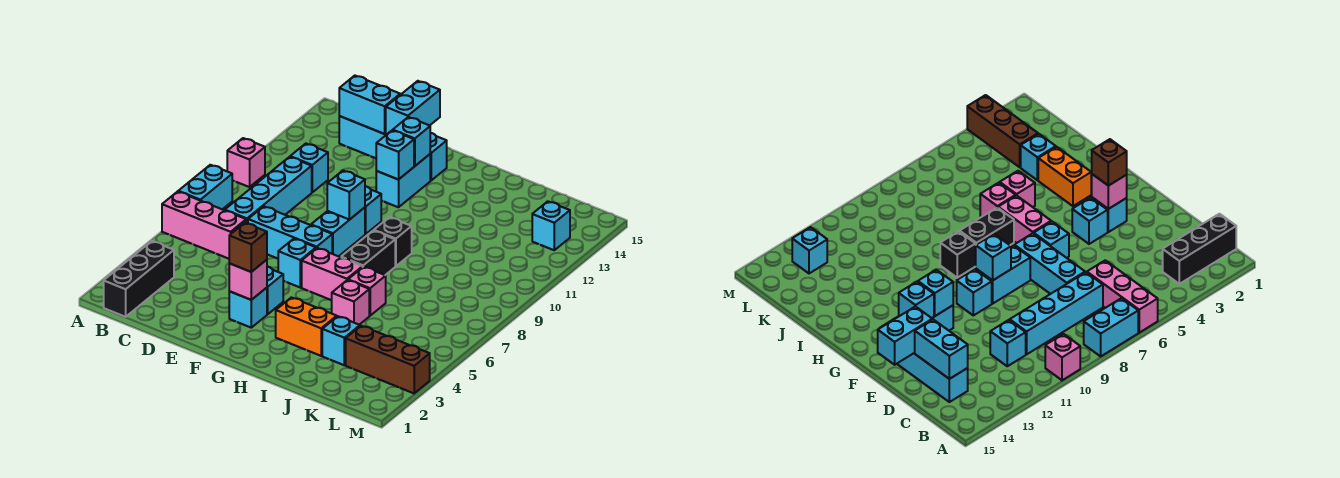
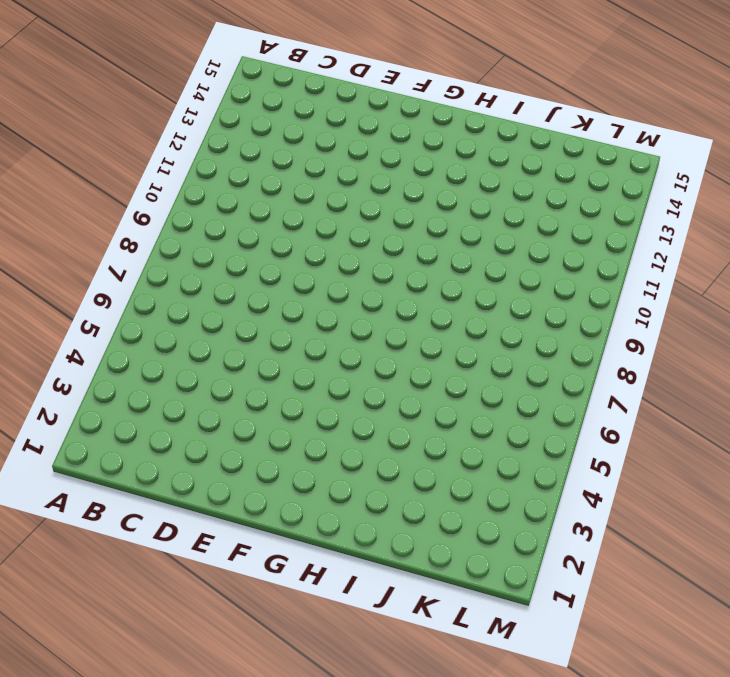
none -> pink brick A6:C6 level 1
none -> cyan brick A7:A8 level 1
none -> pink brick A10 level 1
none -> black brick B1:B3 level 1

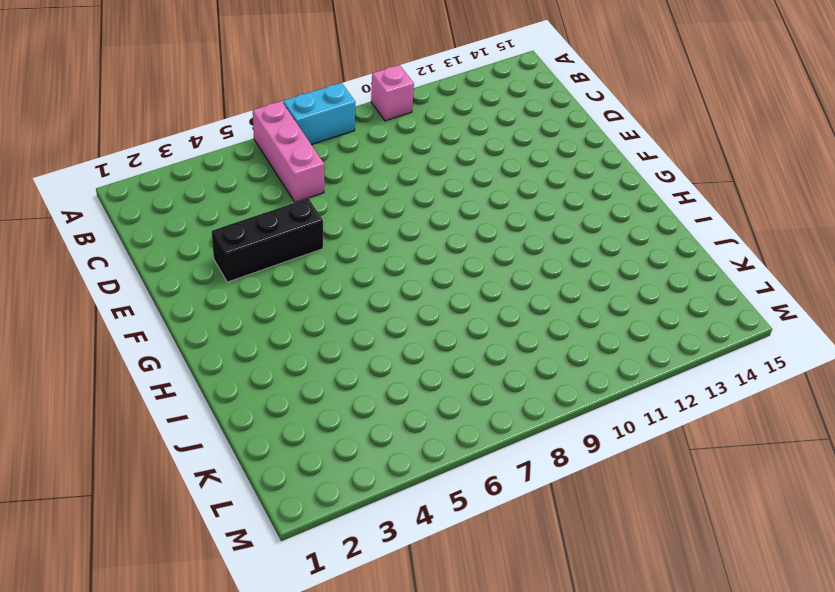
black brick E3:E5 level 1 -> black brick B1:B3 level 1
none -> cyan brick C7:C10 level 1
none -> cyan brick C11 level 1
none -> cyan brick C14:F14 level 1
none -> cyan brick D7:F7 level 1

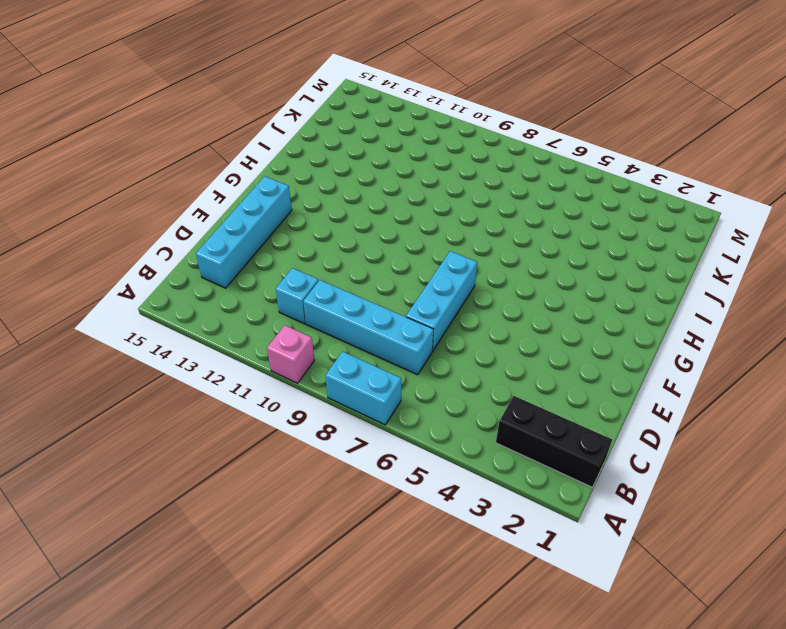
none -> pink brick A6:C6 level 1
none -> cyan brick F3 level 1
none -> cyan brick F4 level 1
none -> cyan brick F6 level 1

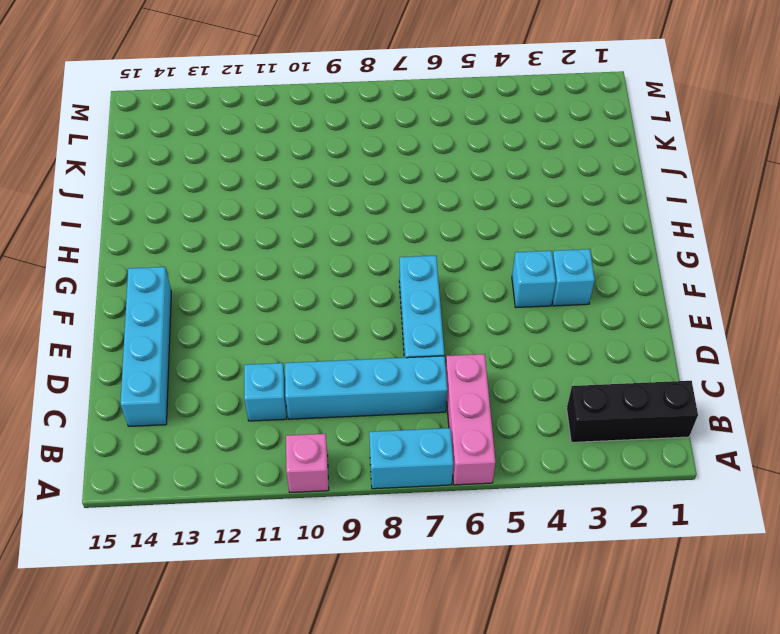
none -> cyan brick F6 level 1
none -> cyan brick F8:F9 level 1
none -> cyan brick F10 level 1
none -> cyan brick F12:F13 level 1

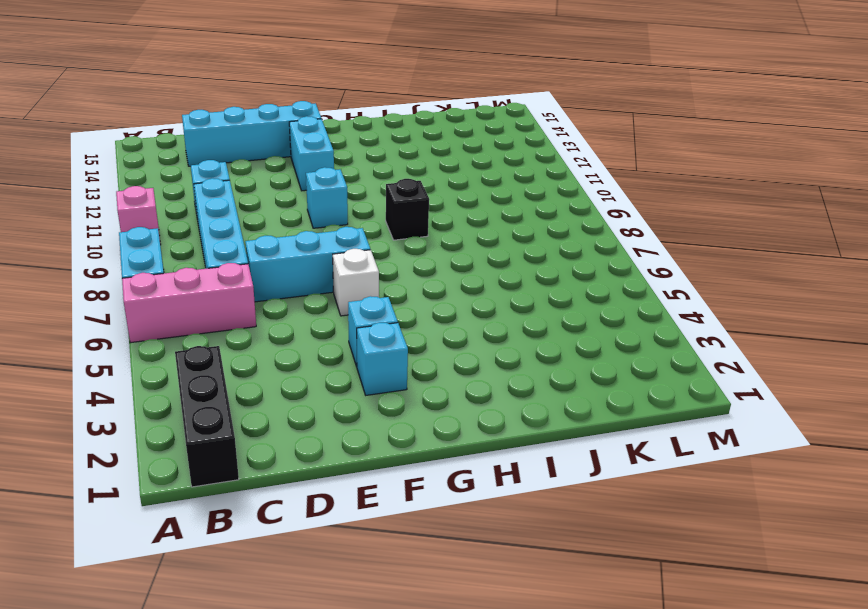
white brick F6 level 1 -> cyan brick F6 level 1
none -> cyan brick F8:F9 level 1
none -> pink brick G6:H6 level 1
none -> orange brick H3:I3 level 1
none -> black brick H7:H8 level 1

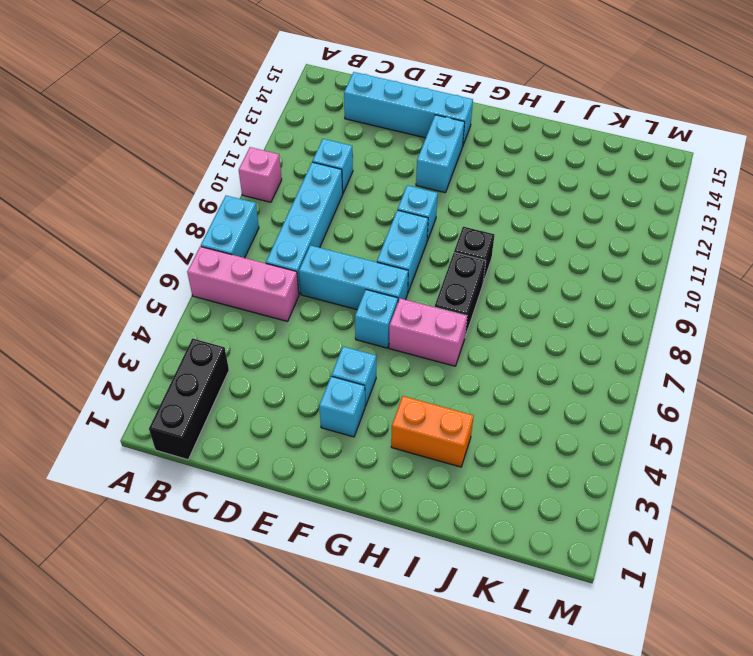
none -> pink brick I5 level 1
none -> pink brick I6 level 1
none -> cyan brick J3 level 1
none -> brown brick K3:M3 level 1

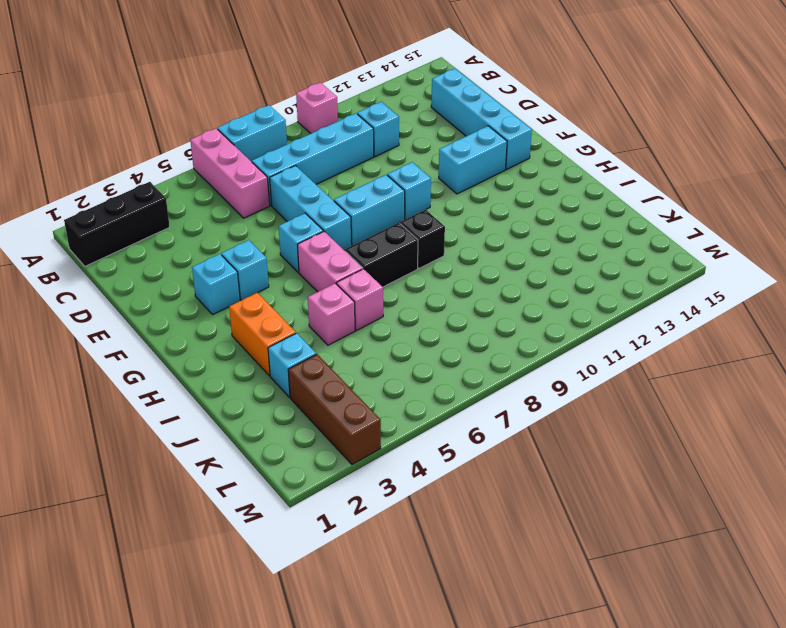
none -> cyan brick L13 level 1
none -> cyan brick C14:D14 level 2
none -> cyan brick E14:E15 level 2
none -> pink brick F3 level 2

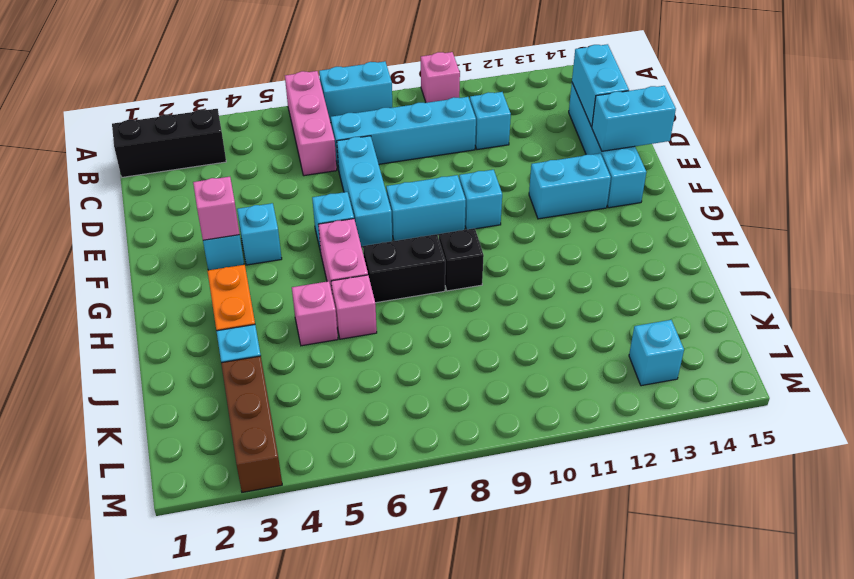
none -> cyan brick F9 level 2
none -> cyan brick F12 level 2
none -> cyan brick F13 level 2
none -> brown brick F3 level 3

